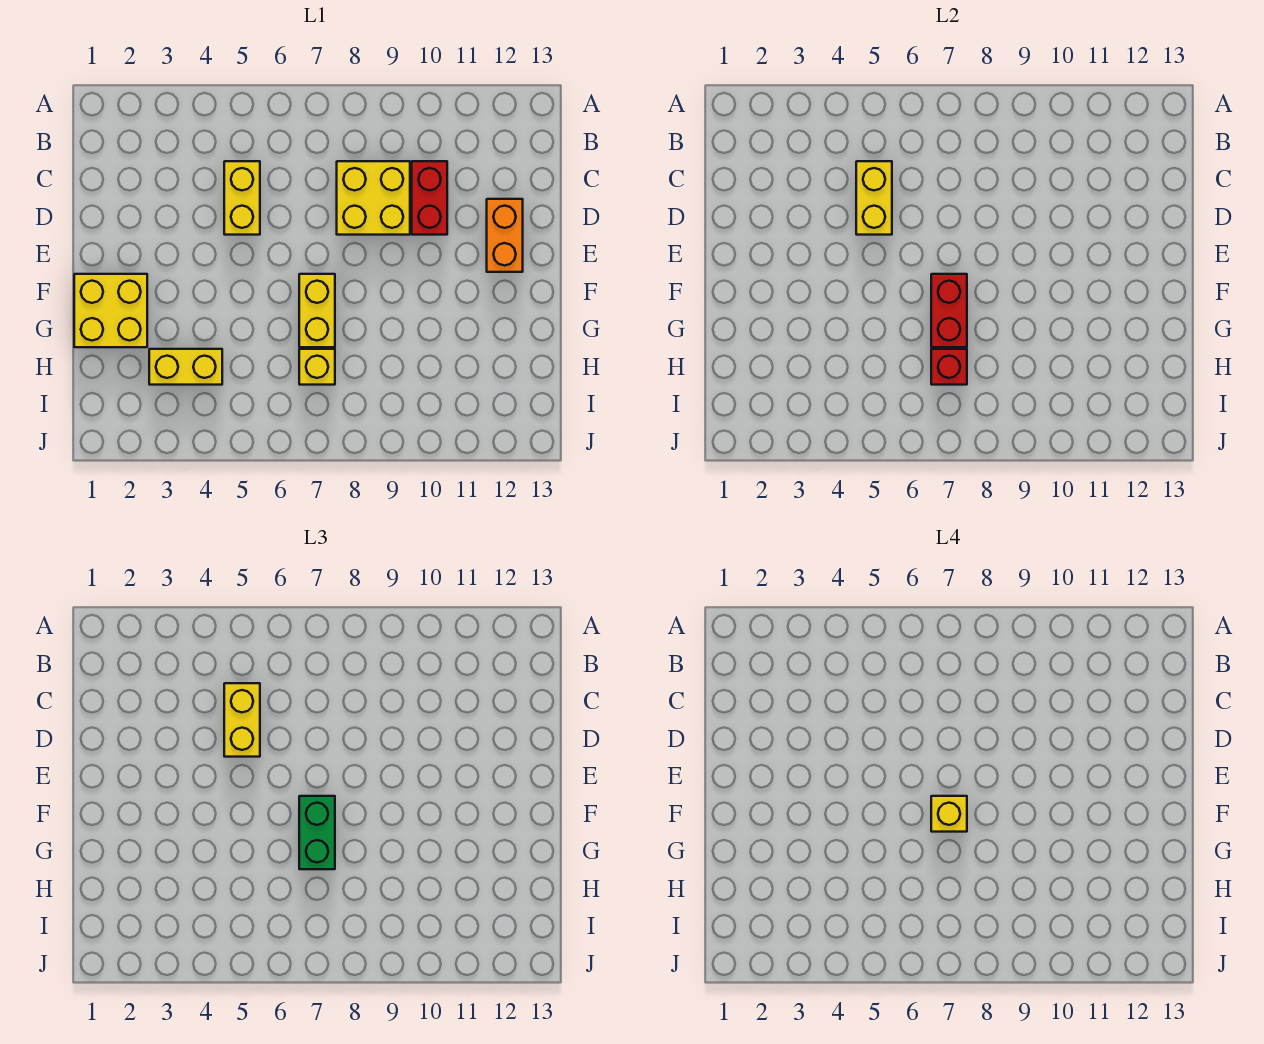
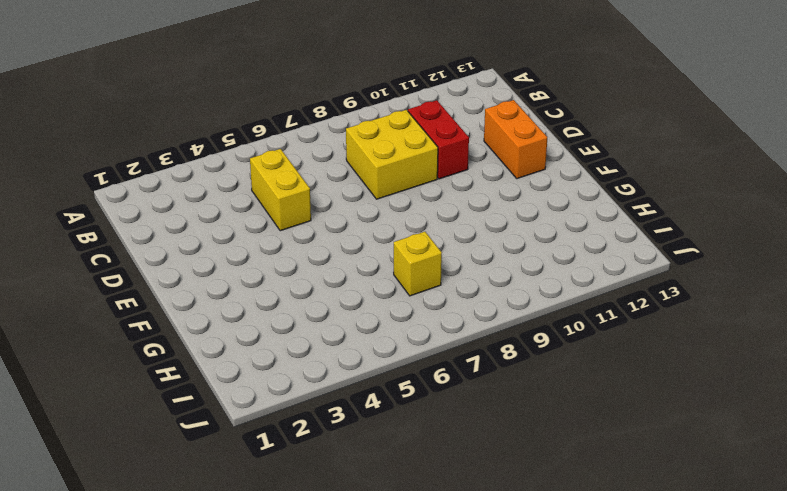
none -> yellow brick F1:G2 level 1
none -> yellow brick F7:G7 level 1
none -> yellow brick H3:H4 level 1

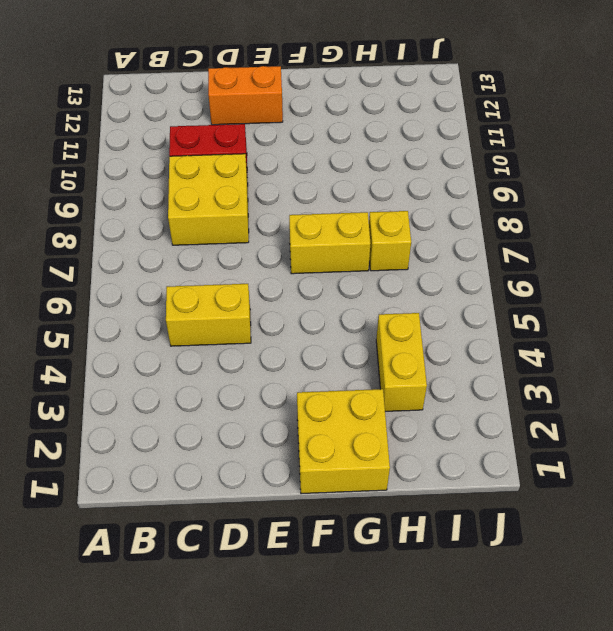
none -> yellow brick C5:D5 level 2
none -> red brick F7:G7 level 2
none -> red brick H7 level 2

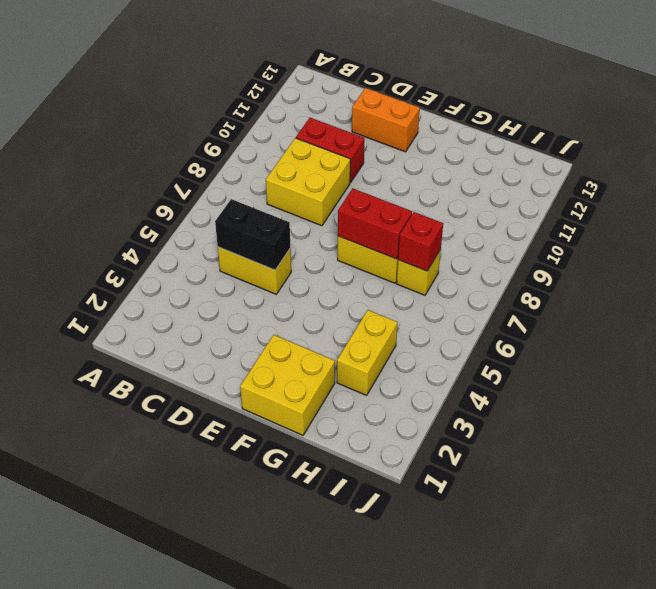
black brick C5:D5 level 2 -> yellow brick C5:D5 level 2
none -> yellow brick C5:D5 level 3
none -> green brick F7:G7 level 3
none -> yellow brick F7 level 4

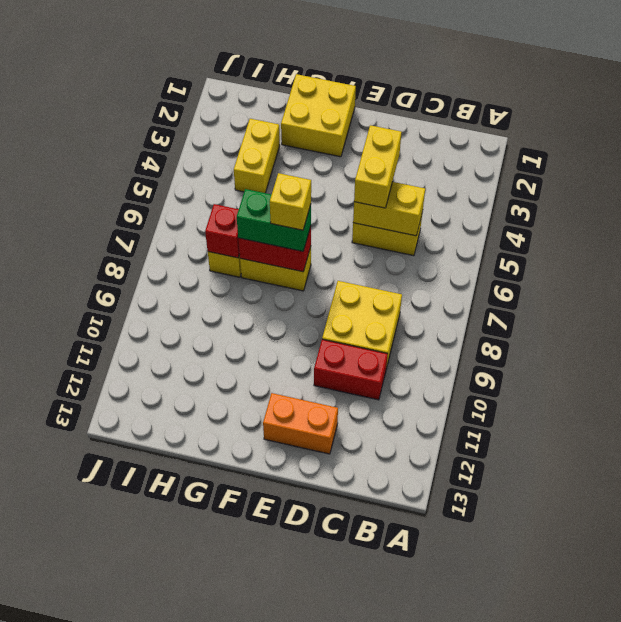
yellow brick D4:D5 level 3 -> yellow brick C5:D5 level 3

